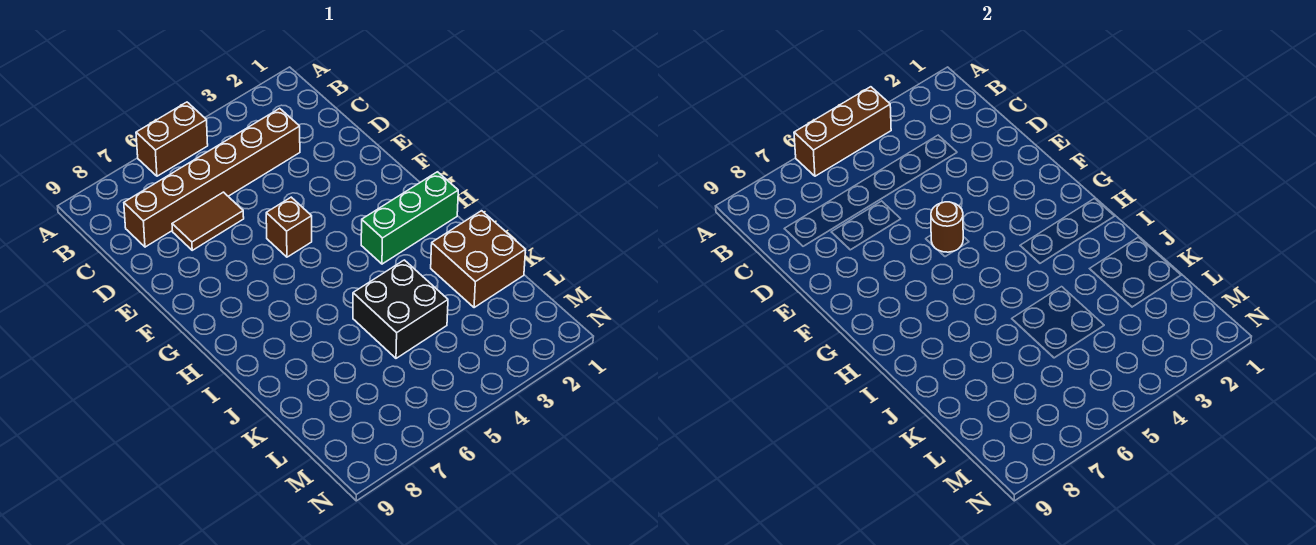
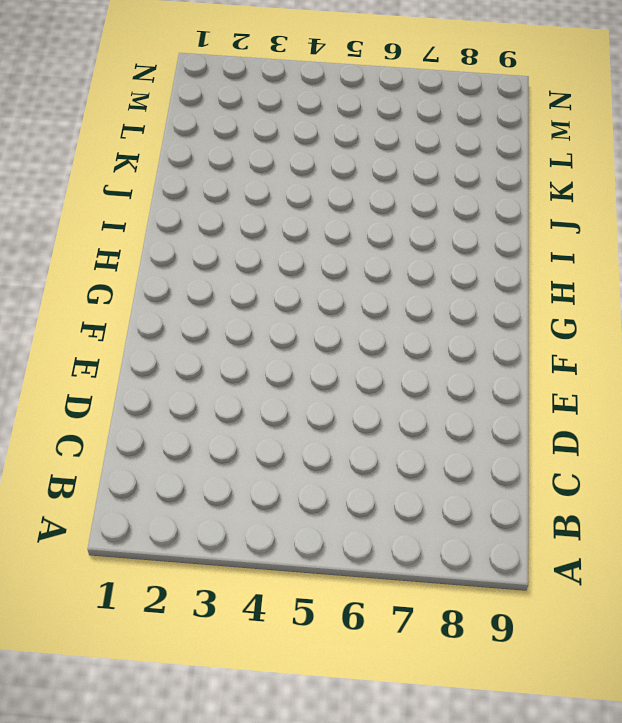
none -> brown brick A5:A6 level 1
none -> brown brick C3:C8 level 1

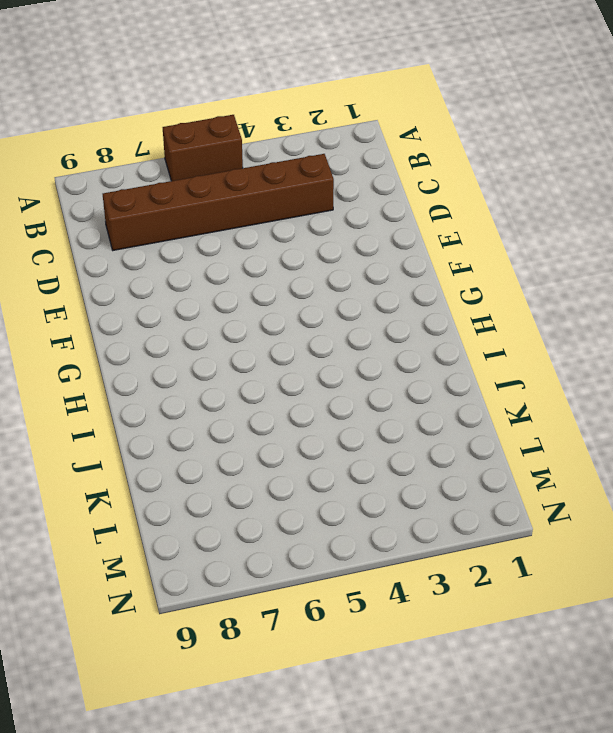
none -> brown tile D6:D7 level 1
none -> brown brick F5 level 1

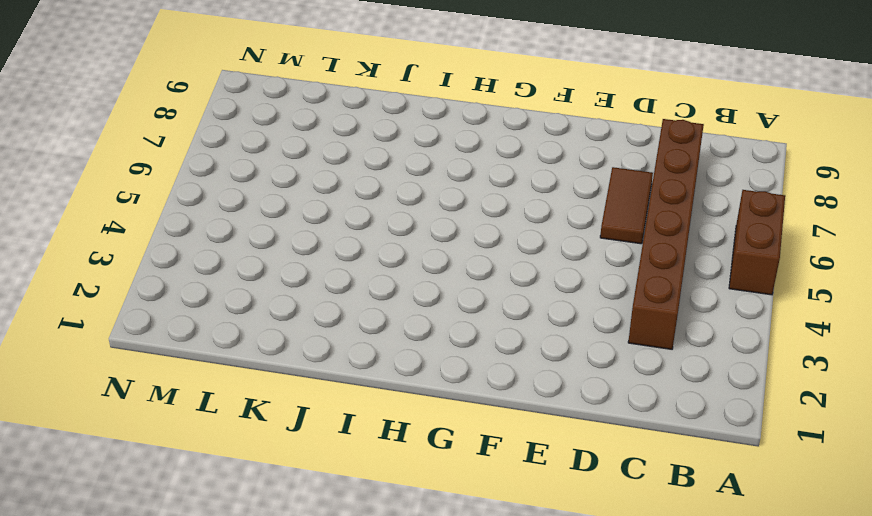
none -> brown brick F5 level 1
none -> green brick H1:H3 level 1

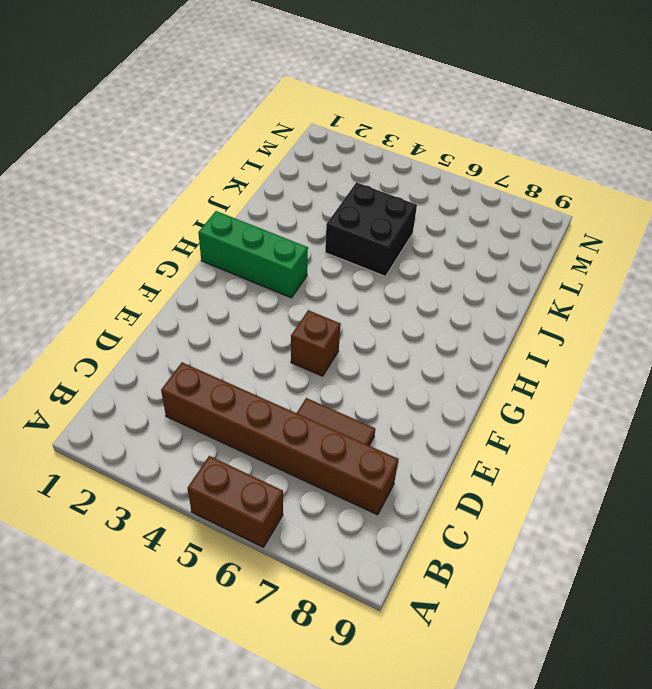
none -> brown brick J1:K2 level 1
none -> brown brick A4:A6 level 2

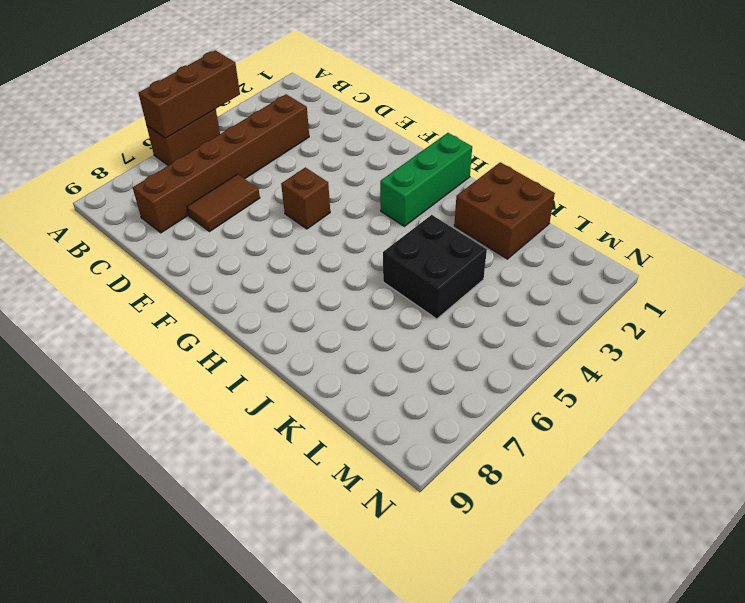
none -> brown round brick F5 level 2

